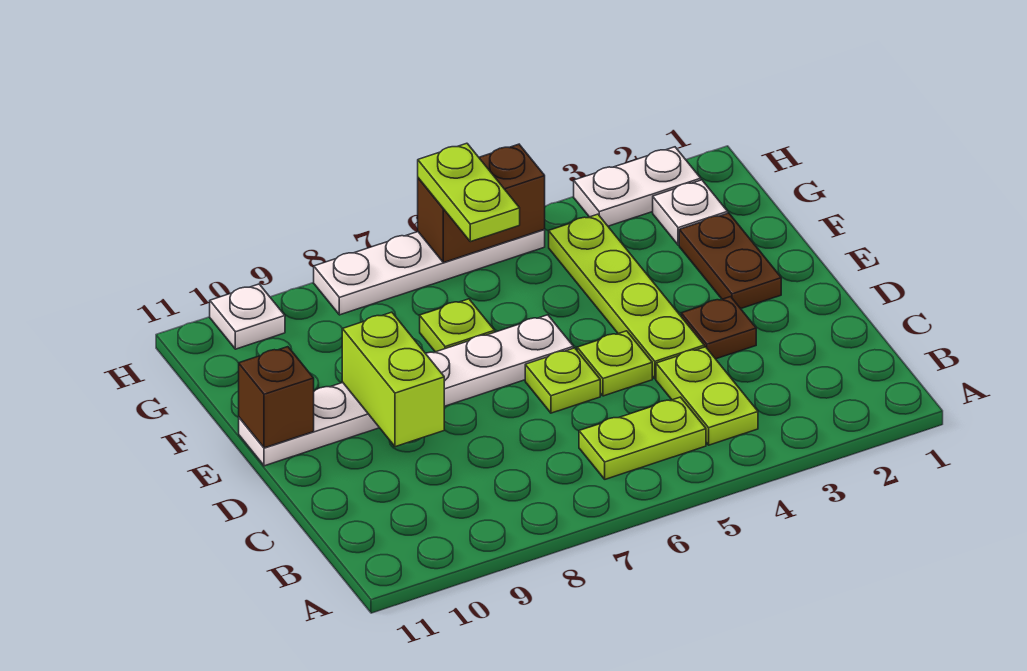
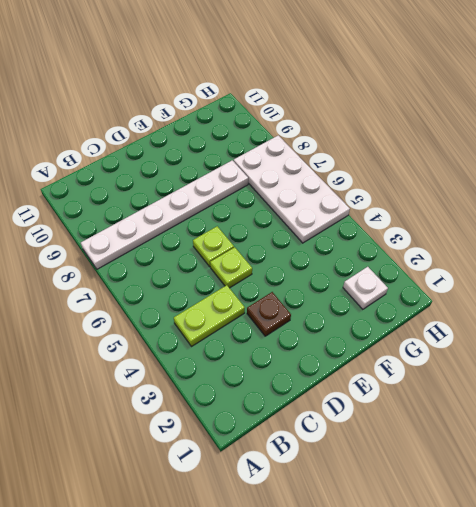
white plate A8:F8 level 1 -> white plate E6:E11 level 1
white plate G5:H8 level 1 -> white plate H5:H8 level 1
none -> lime plate B5:B6 level 1
none -> lime plate D4:G4 level 1
none -> brown plate E2:F2 level 1

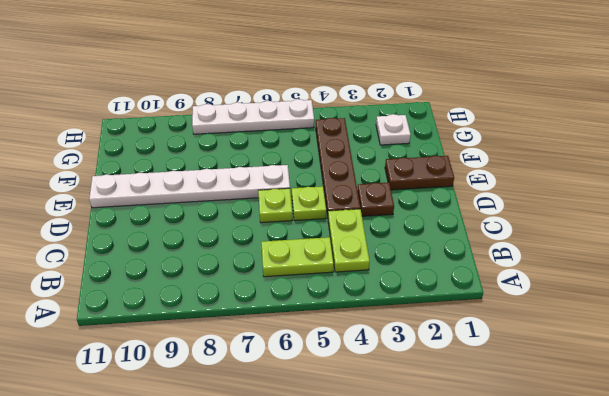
brown plate D4:G4 level 1 -> lime plate D4:G4 level 1
brown plate E1:E2 level 1 -> brown plate E2:F2 level 1
none -> lime plate F7 level 1
none -> white plate H2:H3 level 1
none -> white plate H10 level 1

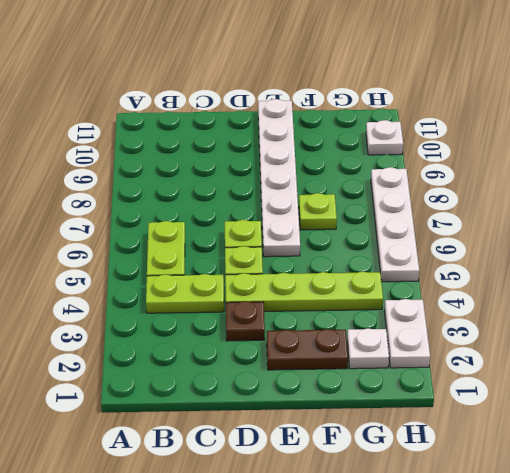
none -> lime brick D9:E9 level 2
none -> brown brick E11 level 2
none -> brown brick H5:H6 level 2

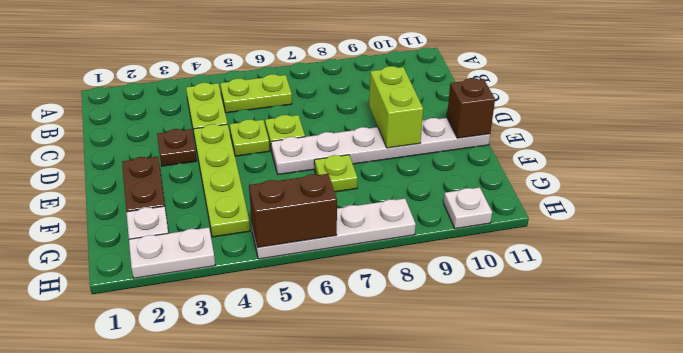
none -> lime plate G6:H6 level 3

